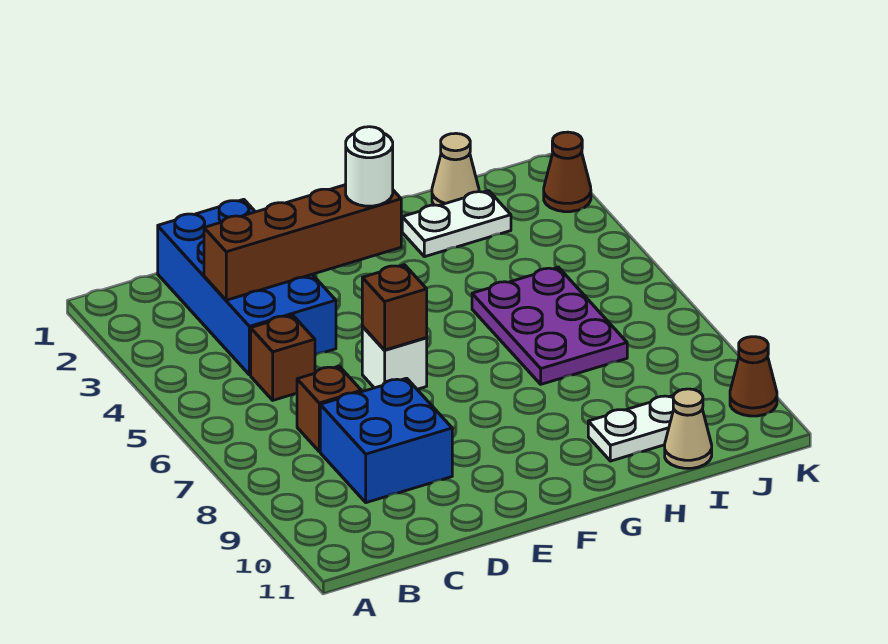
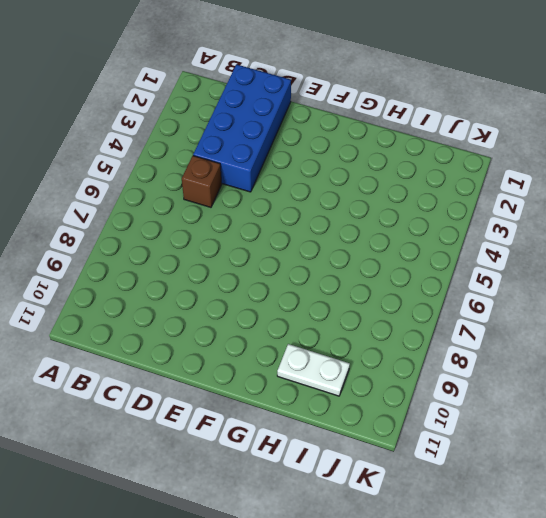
none -> brown brick C7 level 1
none -> blue brick C8:D9 level 1
none -> white brick E6 level 1

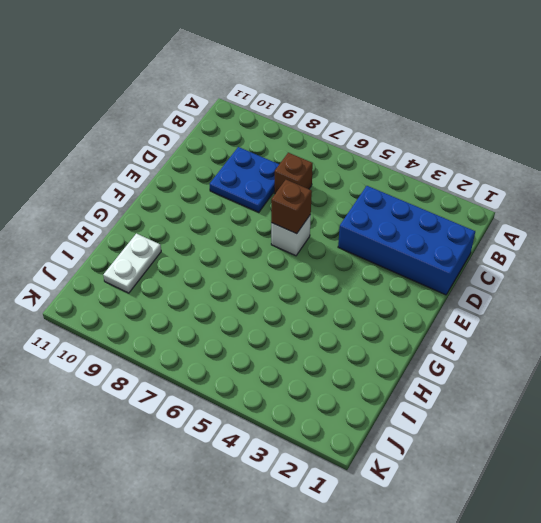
blue plate C8:D9 level 1 -> blue brick C8:D9 level 1
none -> brown brick C5 level 1
none -> white plate H2:I2 level 1
none -> purple plate H5:I7 level 1

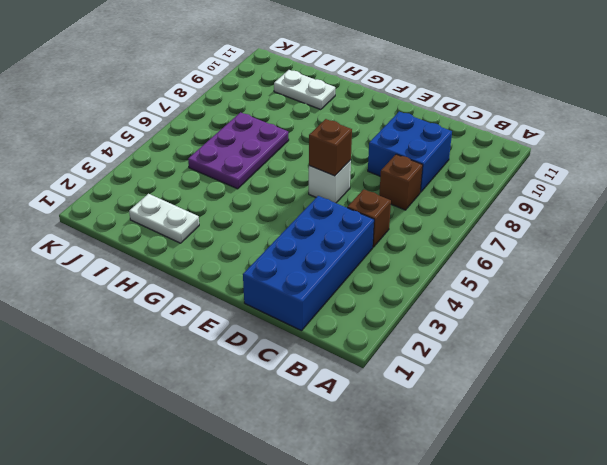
none -> tan cone I1 level 1
none -> tan cone I11 level 1
none -> brown cone K2 level 1

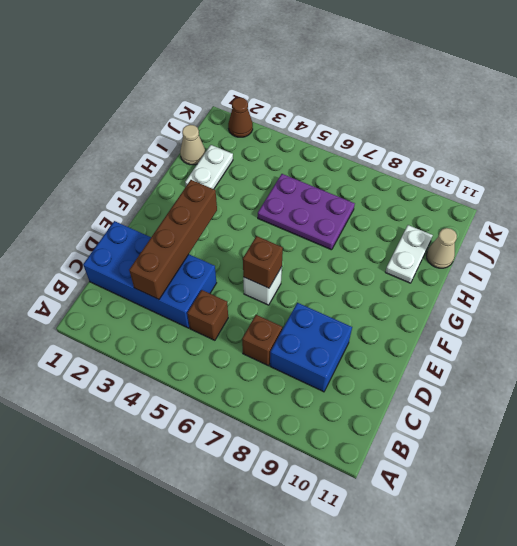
none -> brown cone K10 level 1
none -> white round brick F3 level 3

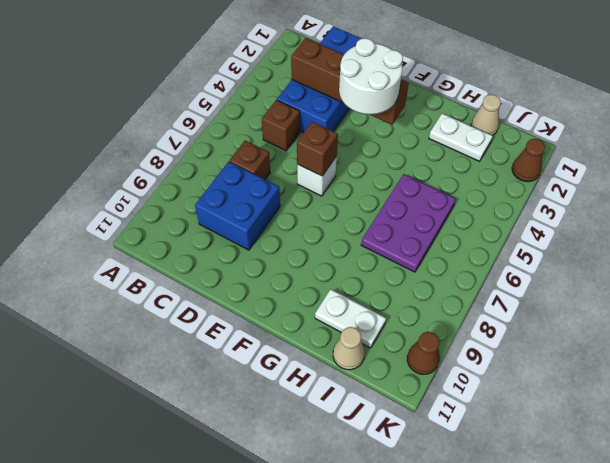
white round brick E3:F4 level 3 -> white round brick F3 level 3

